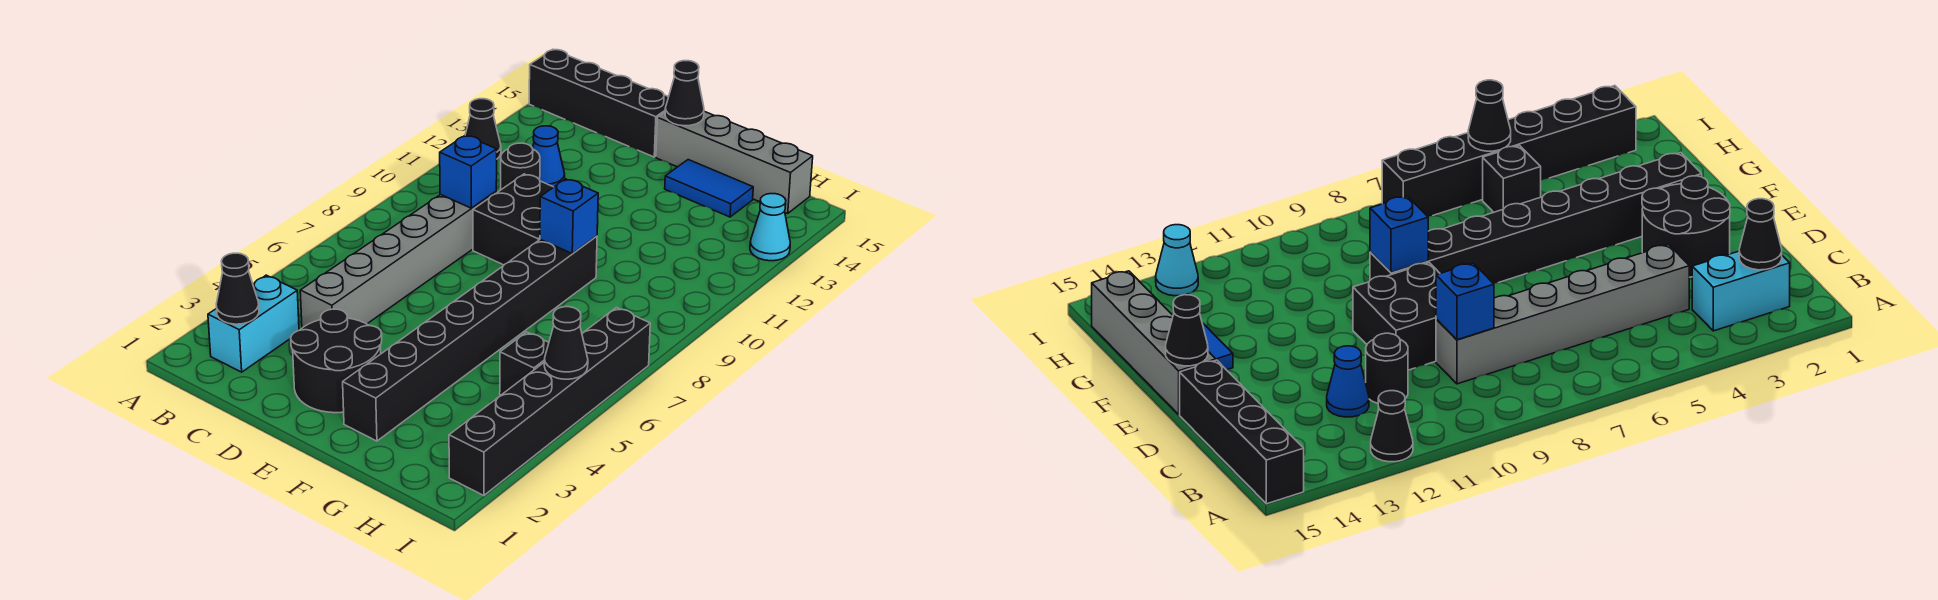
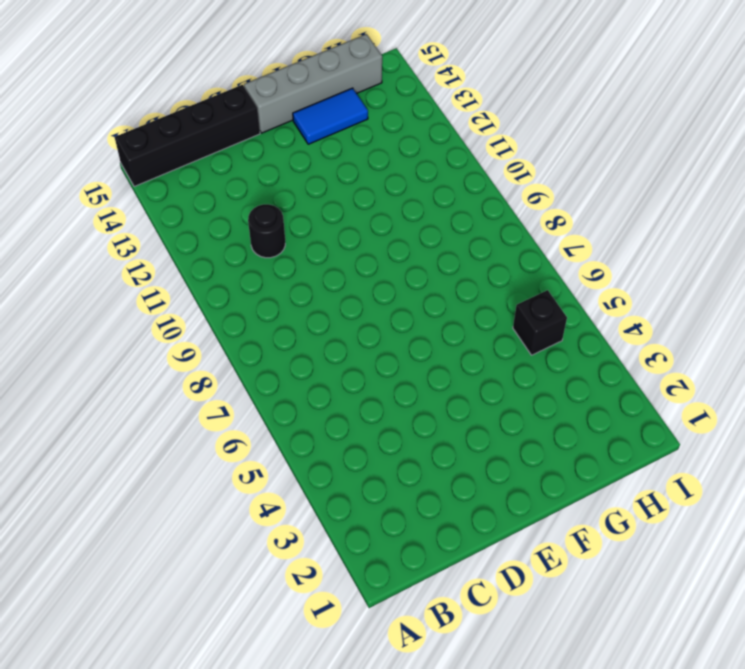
none -> black cone A12 level 1
none -> cyan brick B2:B3 level 1
none -> grey brick C4:C9 level 1

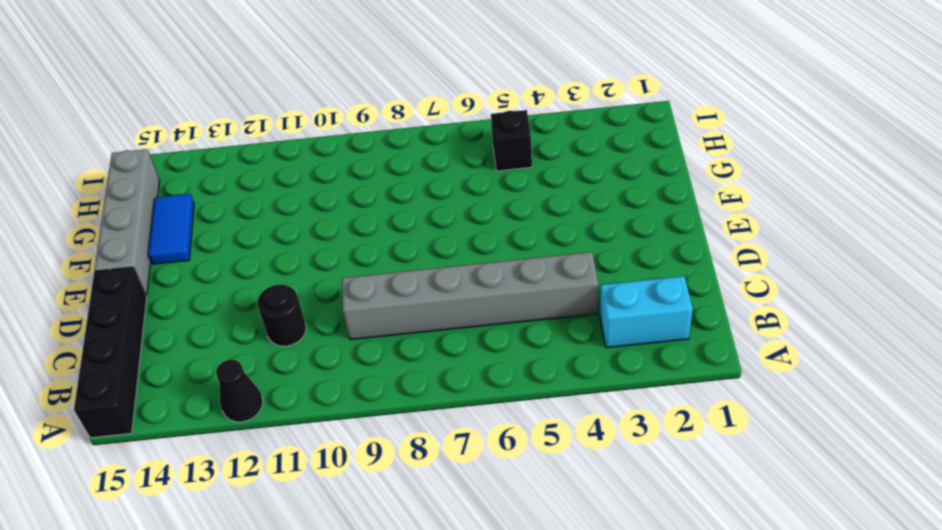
none -> blue cone C12 level 1
none -> black round brick D2:E3 level 1
none -> black brick D9:E10 level 1

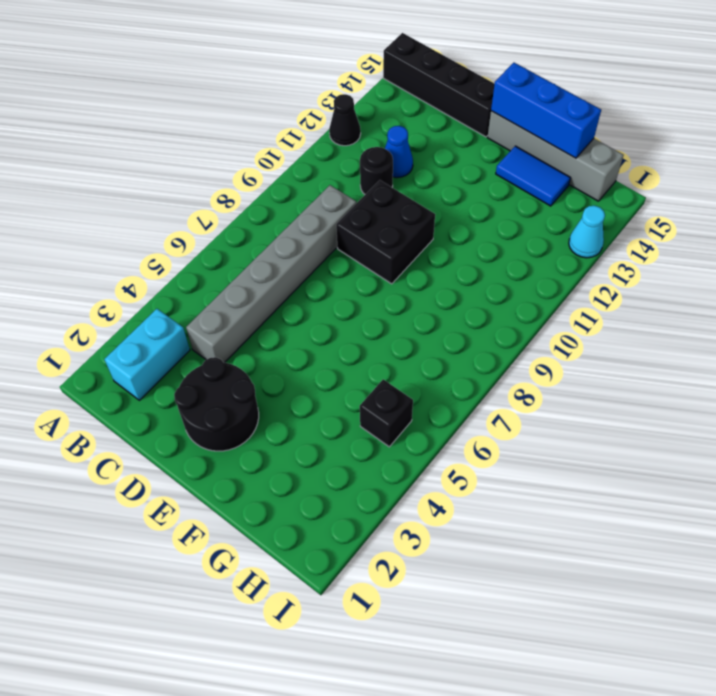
blue brick E15:G15 level 2 -> black cone E15 level 2
none -> black brick F2:F9 level 1
none -> black brick I2:I7 level 1
none -> black cone B2 level 2

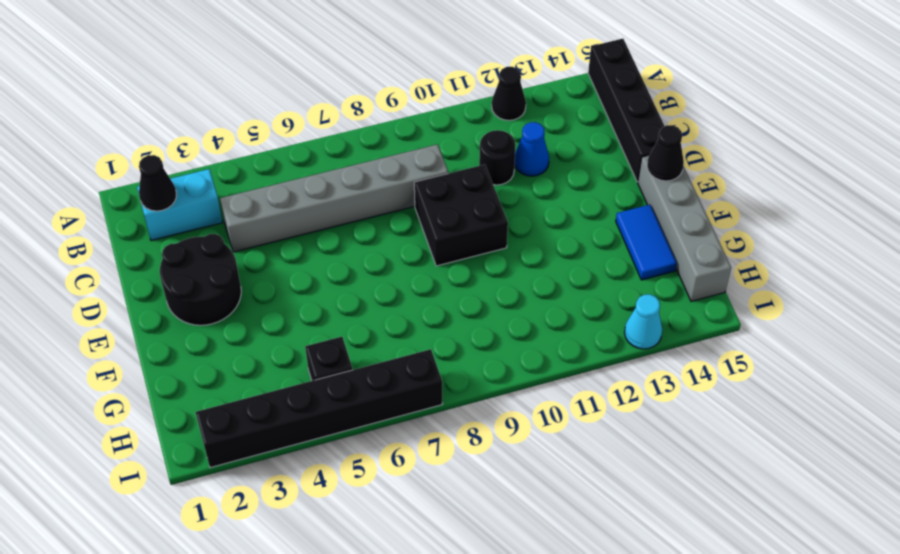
none -> black brick F2:F9 level 1
none -> blue brick C9 level 2
none -> blue brick F9 level 2

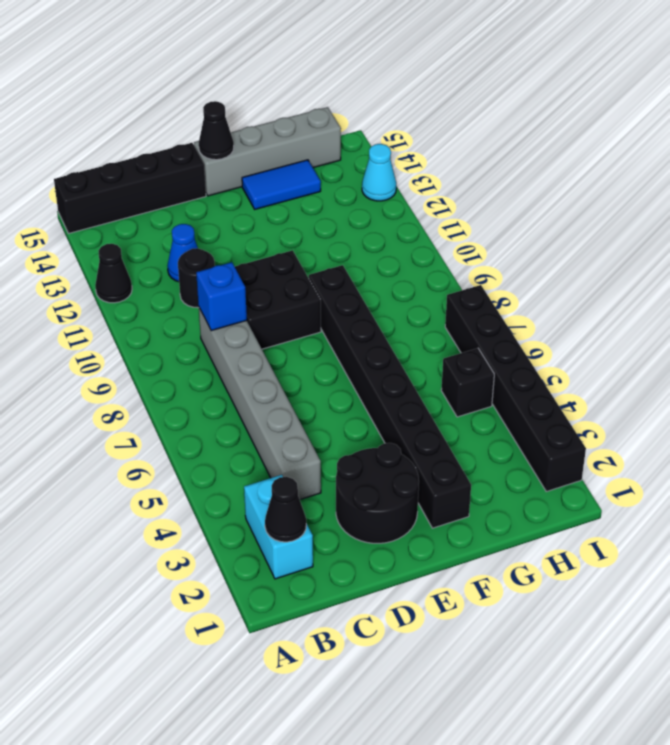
none -> blue brick F9 level 2
none -> black cone I5 level 2

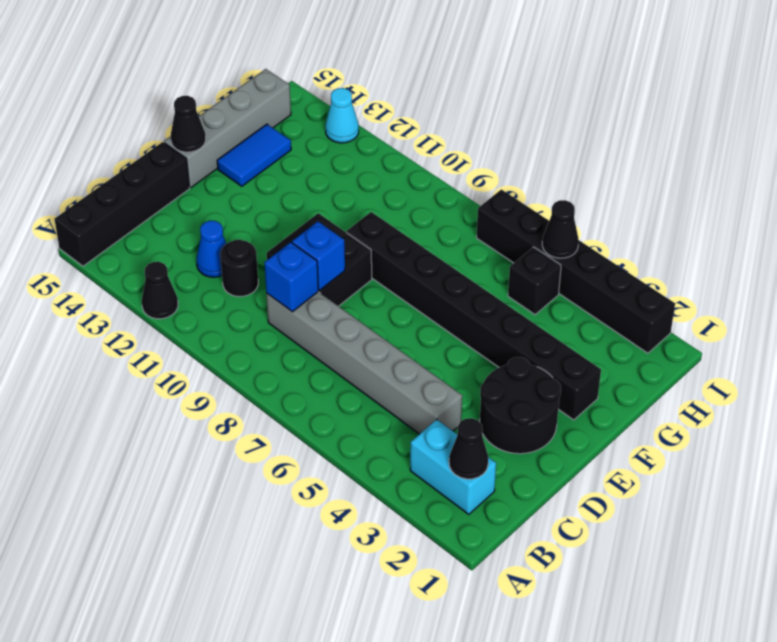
blue brick D9 level 2 -> blue brick F9 level 2

